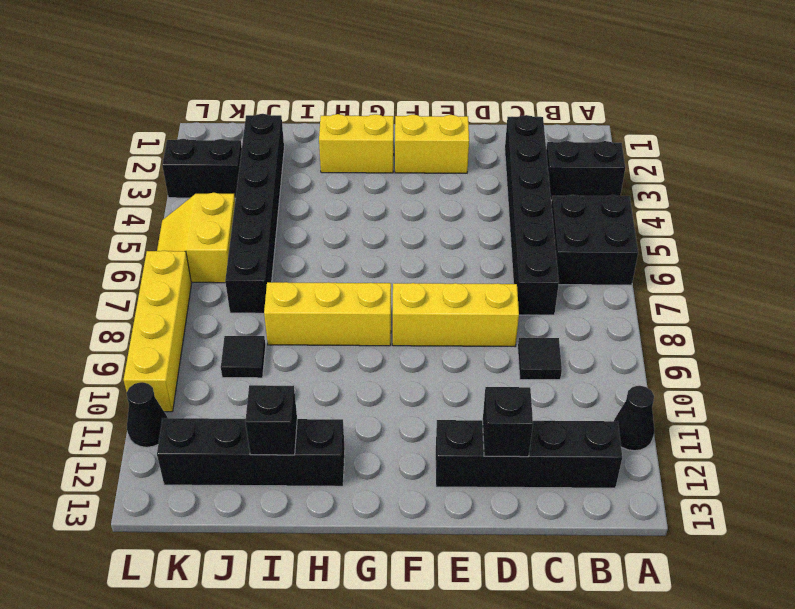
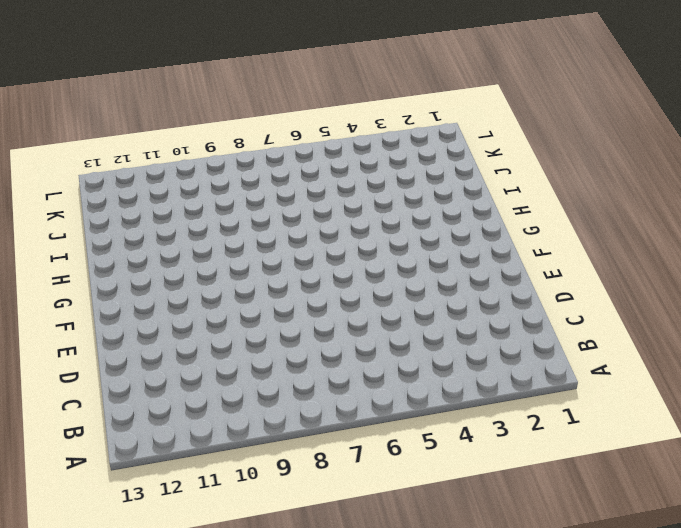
none -> black brick A3:B3 level 1
none -> black brick A5:B6 level 1
none -> black cone A11 level 1

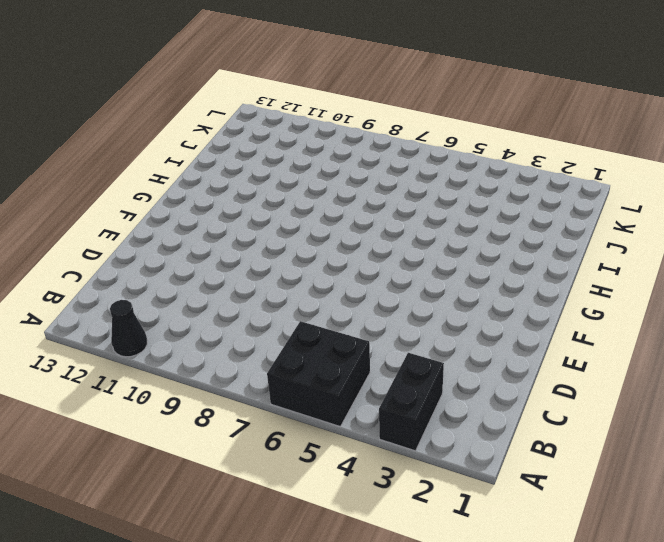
none -> black brick B12:E12 level 1
none -> black brick C2:C7 level 1
none -> black tile C9 level 1

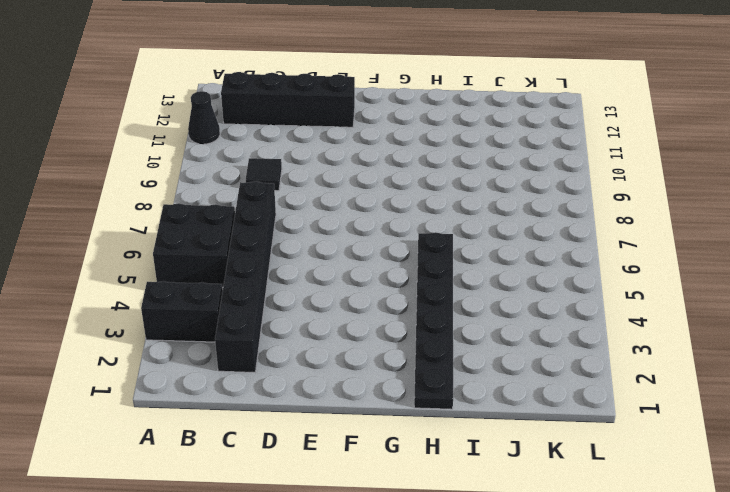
black plate H1:H6 level 1 -> yellow brick G2:H2 level 1
none -> yellow brick D8:F8 level 1
none -> yellow brick E2:F2 level 1
none -> yellow brick G8:I8 level 1

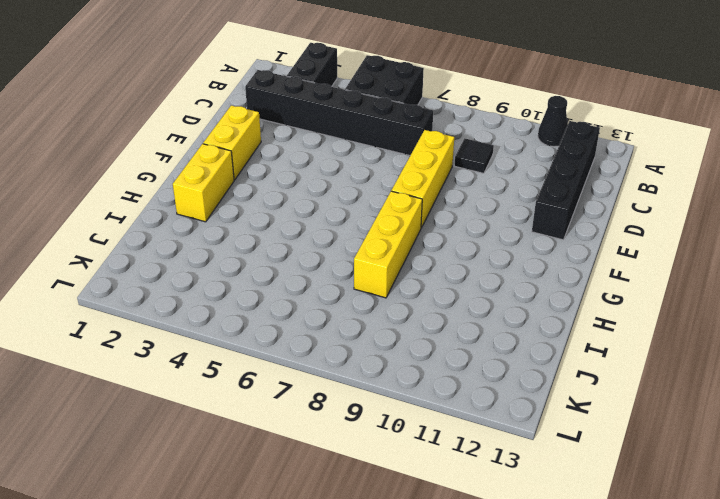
none -> black brick H12:K12 level 1
none -> black brick J2:J7 level 1
none -> black tile J9 level 1

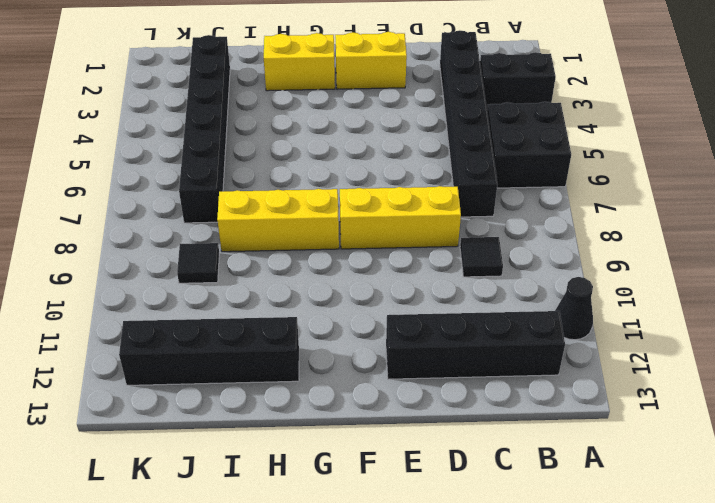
none -> black brick K3:L3 level 1
none -> yellow slope K5:L6 level 1 top K
none -> yellow brick L7:L10 level 1

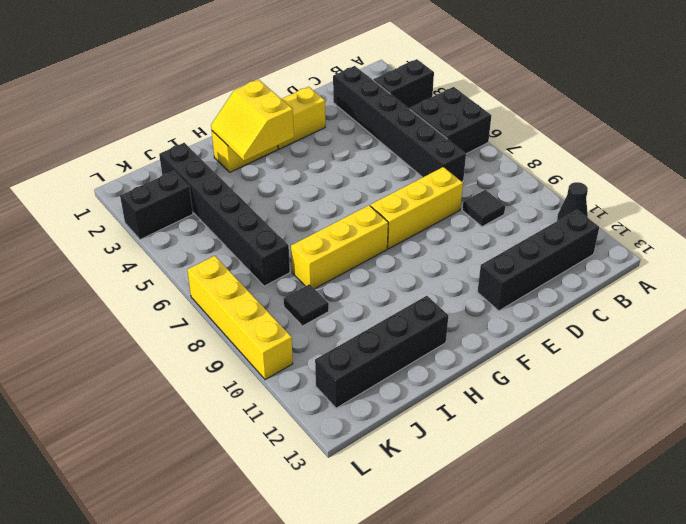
yellow slope G2:H3 level 2 top G -> yellow slope K5:L6 level 1 top K
none -> black cone L11 level 1
none -> black brick D12 level 2
none -> black brick I12 level 2

